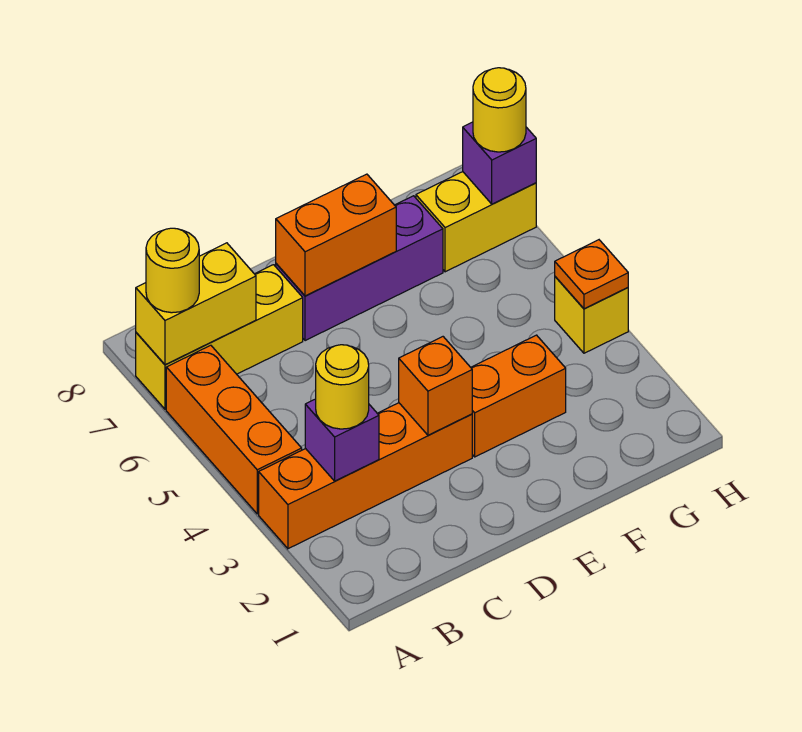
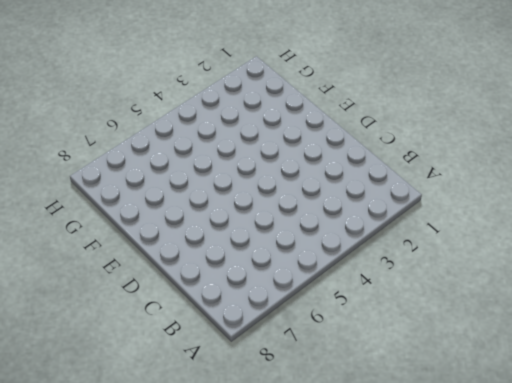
none -> orange brick A3:D3 level 1
none -> orange brick A4:A6 level 1
none -> yellow brick A7:C7 level 1

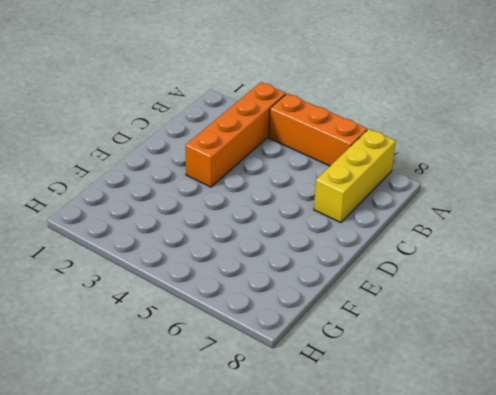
none -> purple brick D7:F7 level 1
none -> orange brick E3:F3 level 1
none -> yellow brick G7:H7 level 1

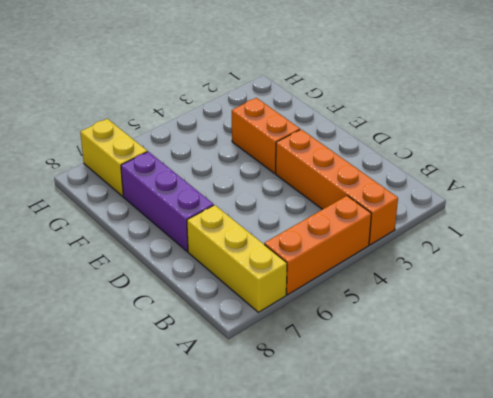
none -> yellow brick H4 level 1
none -> yellow brick A7:B7 level 2
none -> purple brick B3 level 2

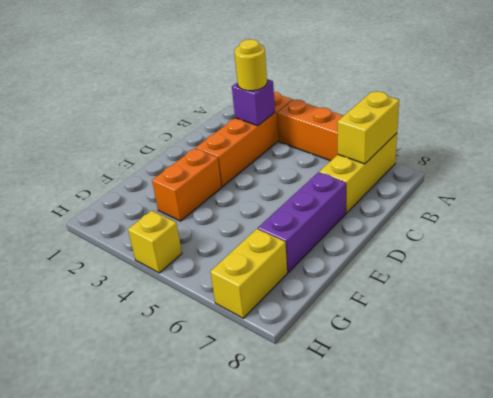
none -> orange brick D3 level 2
none -> orange brick D7:E7 level 2
none -> orange plate H4 level 2

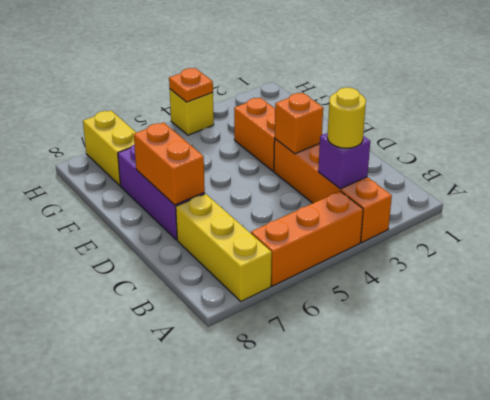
none -> yellow brick A7:B7 level 2
none -> purple brick H7 level 2
none -> yellow round brick A7 level 3

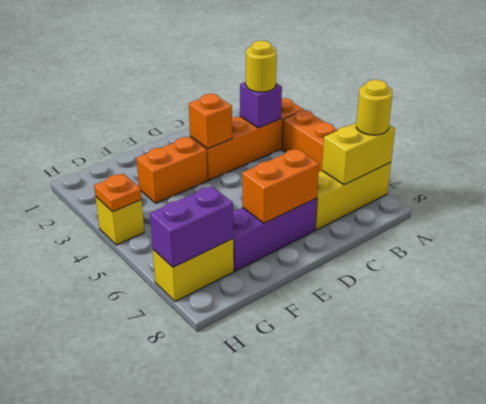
purple brick G7:H7 level 2 -> purple brick H7 level 2
none -> yellow round brick H7 level 3

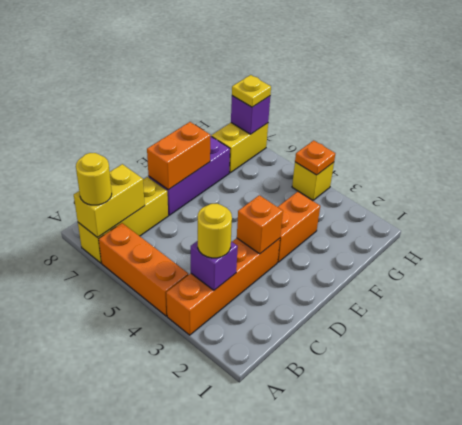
yellow plate H7 level 3 -> yellow round brick H7 level 3

